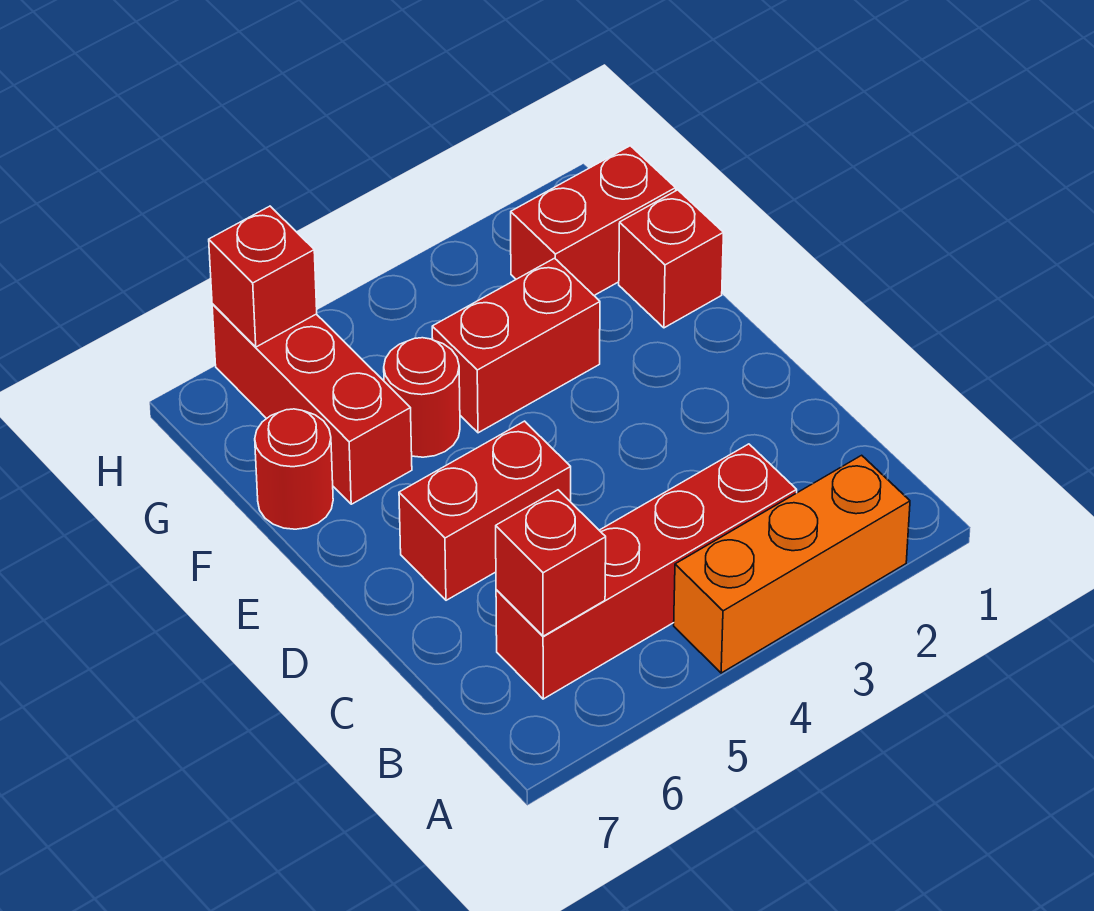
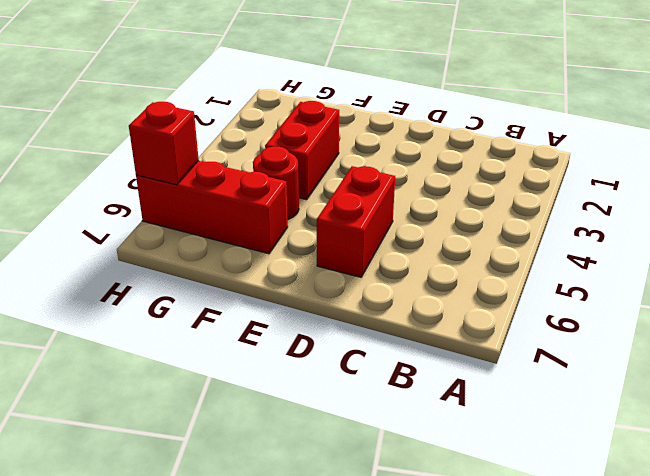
none -> orange brick A2:A4 level 1
none -> red brick B3:B6 level 1

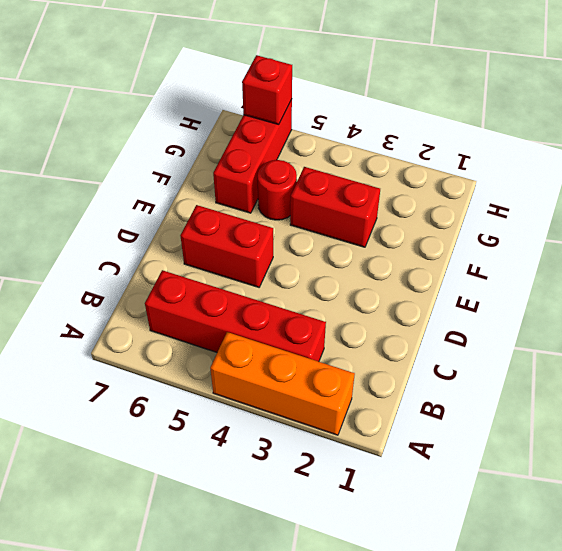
none -> red brick F1 level 1
none -> red round brick F7 level 1

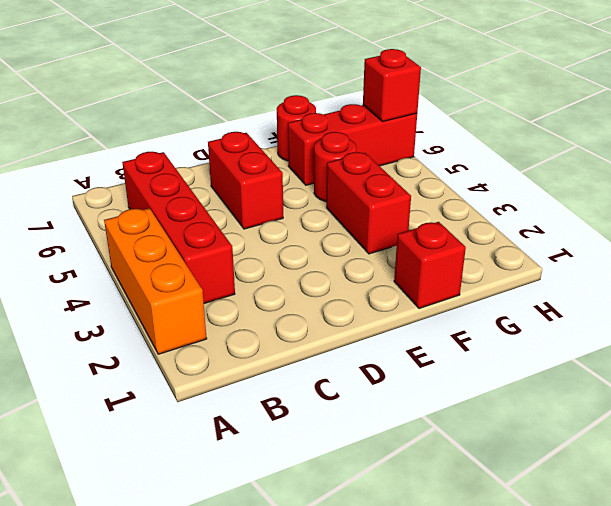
none -> red brick G1:G2 level 1
none -> red brick B6 level 2

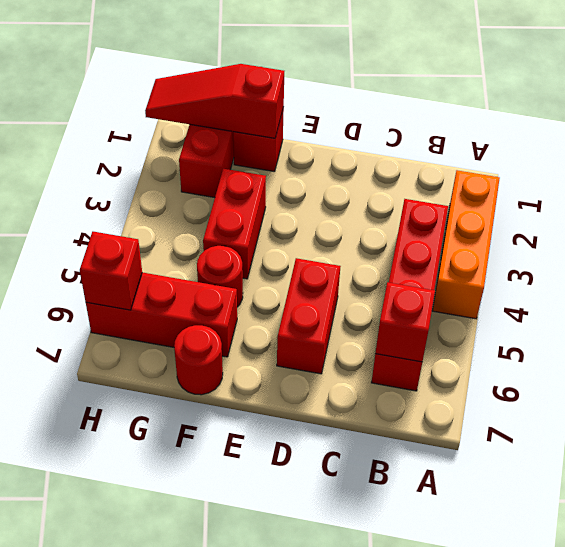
red slope F1:H1 level 2 top F -> none

